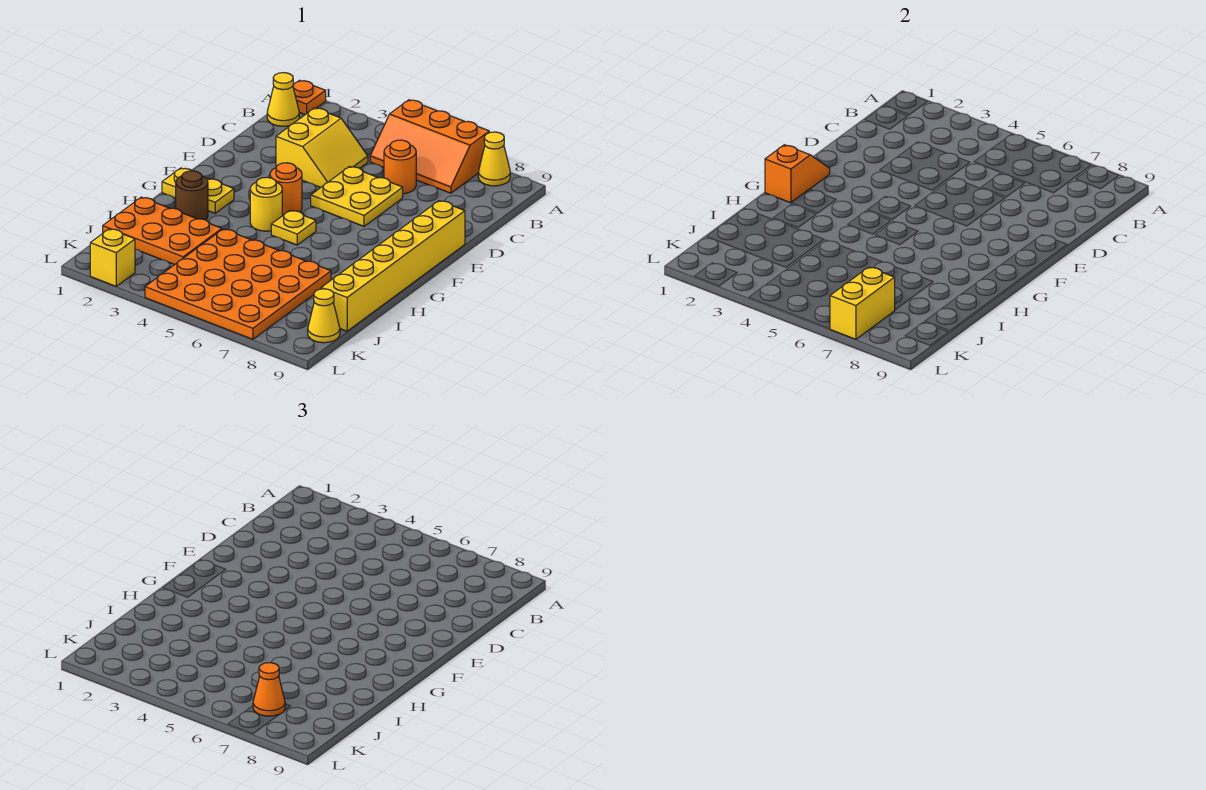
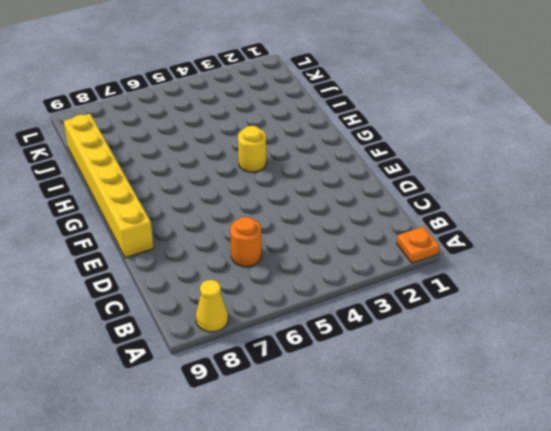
none -> orange slope A5:B7 level 1 top A
none -> yellow cone B1 level 1
none -> yellow slope C3:D4 level 1 top 3

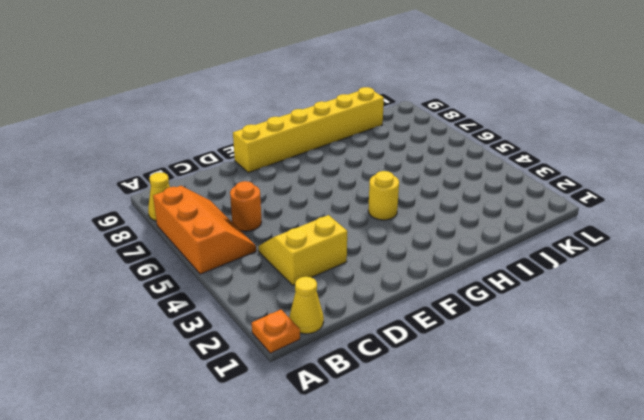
none -> yellow plate D5:E6 level 1
none -> orange round brick F4 level 1
none -> yellow plate G1:G2 level 1

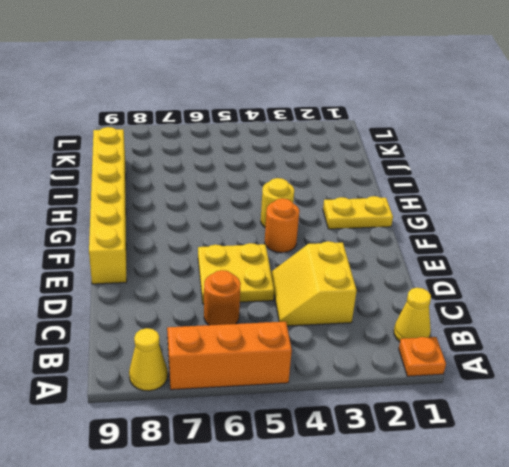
none -> yellow plate G5 level 1
none -> brown round brick H2 level 1
none -> orange plate I1:J3 level 1

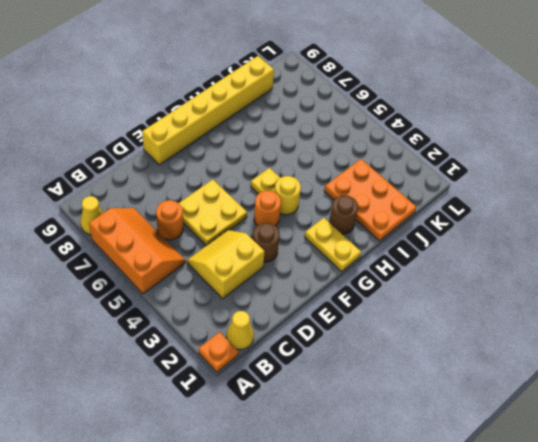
brown round brick E3 level 1 -> none
none -> orange plate I4:L7 level 1
none -> yellow cone K9 level 1
none -> yellow brick L2 level 1

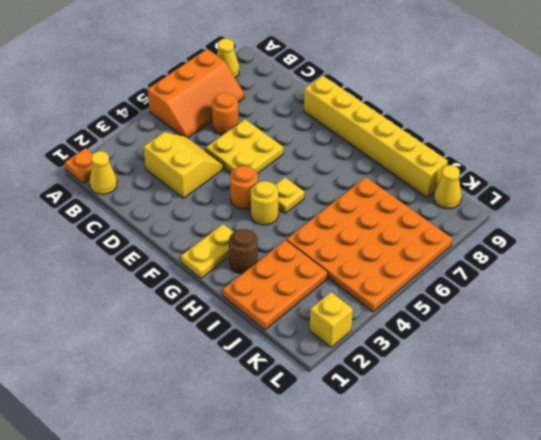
none -> orange slope F1:G1 level 2 top G
none -> yellow brick K7:L7 level 2
none -> orange cone K7 level 3

